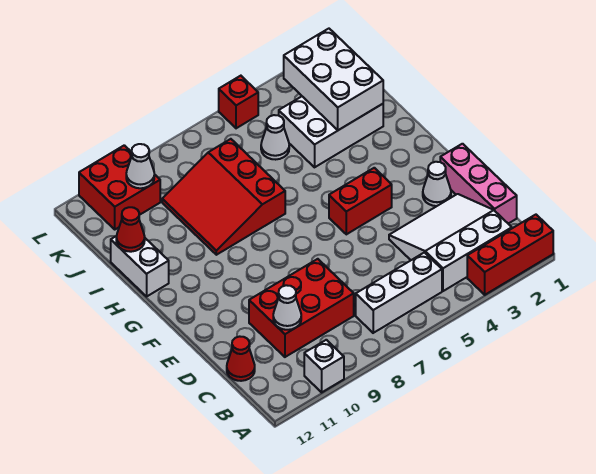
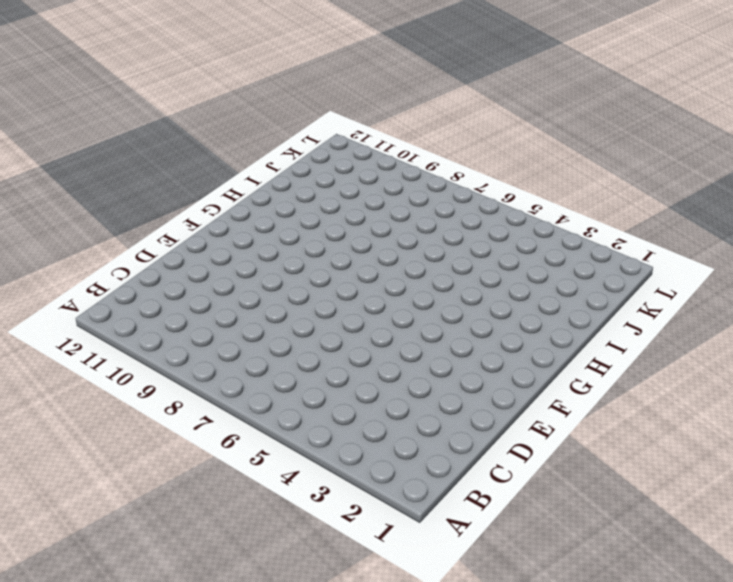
none -> red brick A1:A3 level 1
none -> white brick A10 level 1
none -> white slope B2:D4 level 1 top B

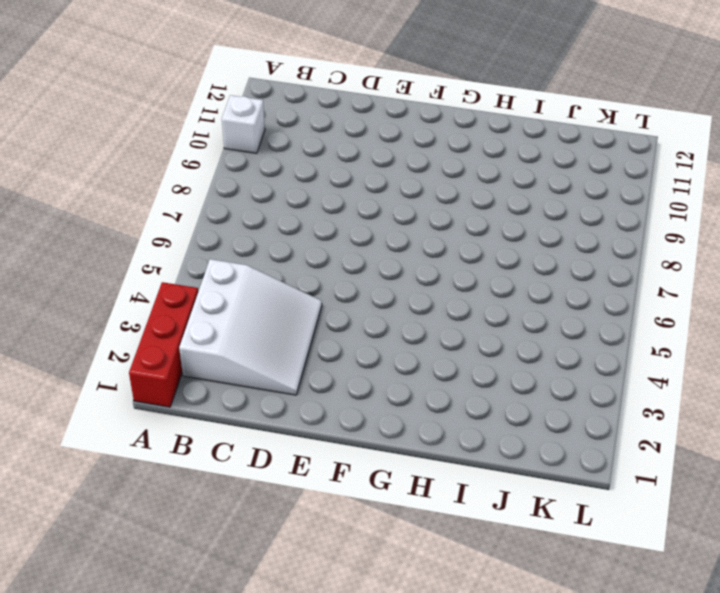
none -> white brick B5:B7 level 1
none -> pink brick C1:E1 level 1
none -> red brick C8:D10 level 1

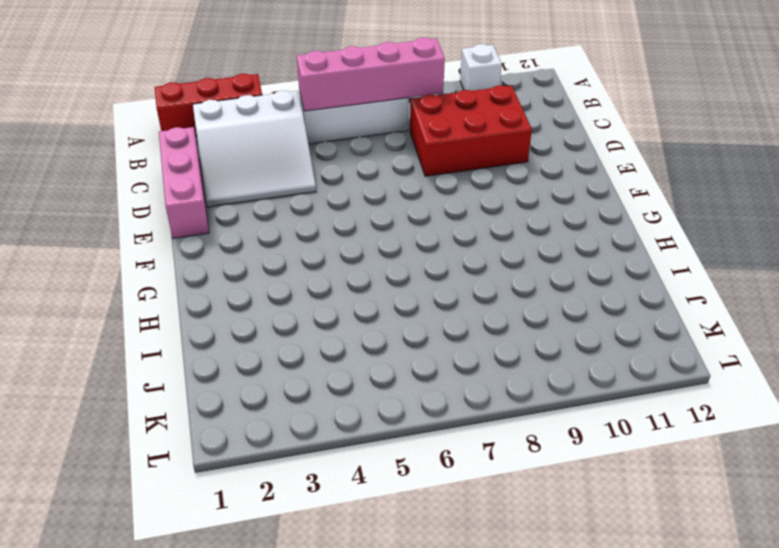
pink brick B5:B8 level 2 -> none
none -> red cone C12 level 1
none -> white cone E2 level 1
none -> red brick F4:F5 level 1

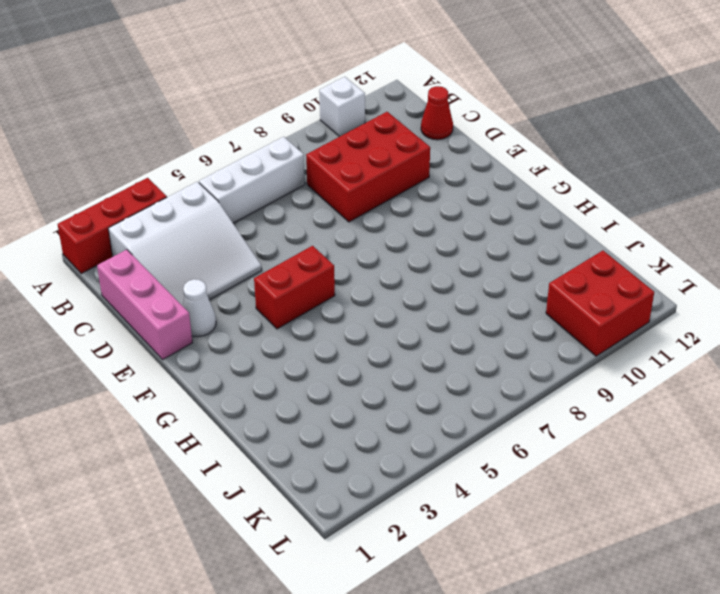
none -> red slope H7:J9 level 1 top 7
none -> white brick H12:I12 level 1
none -> white brick I2:J4 level 1

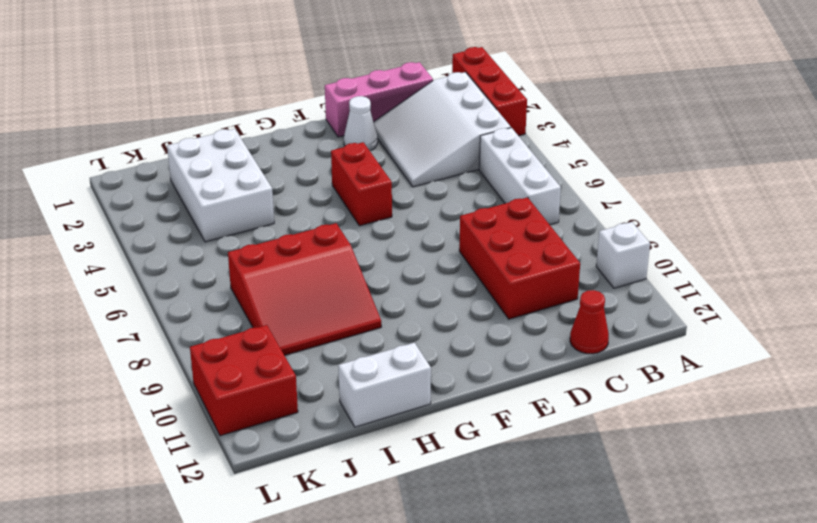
none -> white cone J5 level 1
none -> red brick L5 level 1
none -> white cone C10 level 2

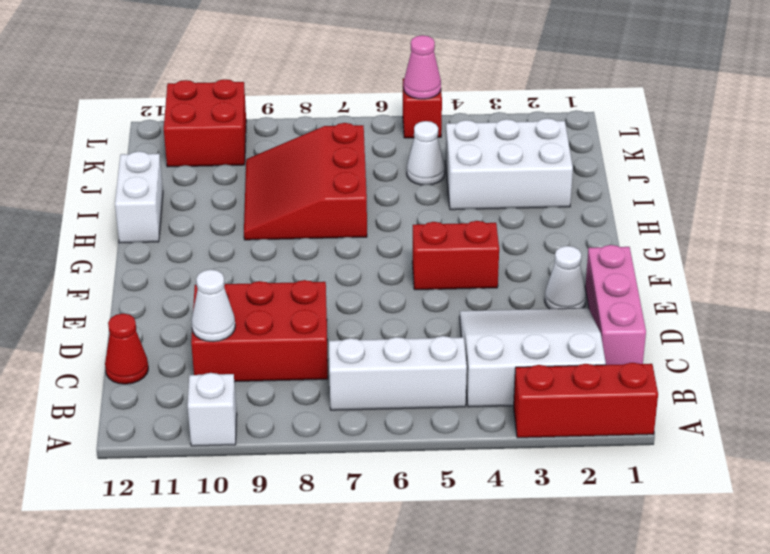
pink cone L5 level 2 -> none
none -> white brick I2:K3 level 2
none -> red cone I12 level 2
none -> white cone K10 level 2

